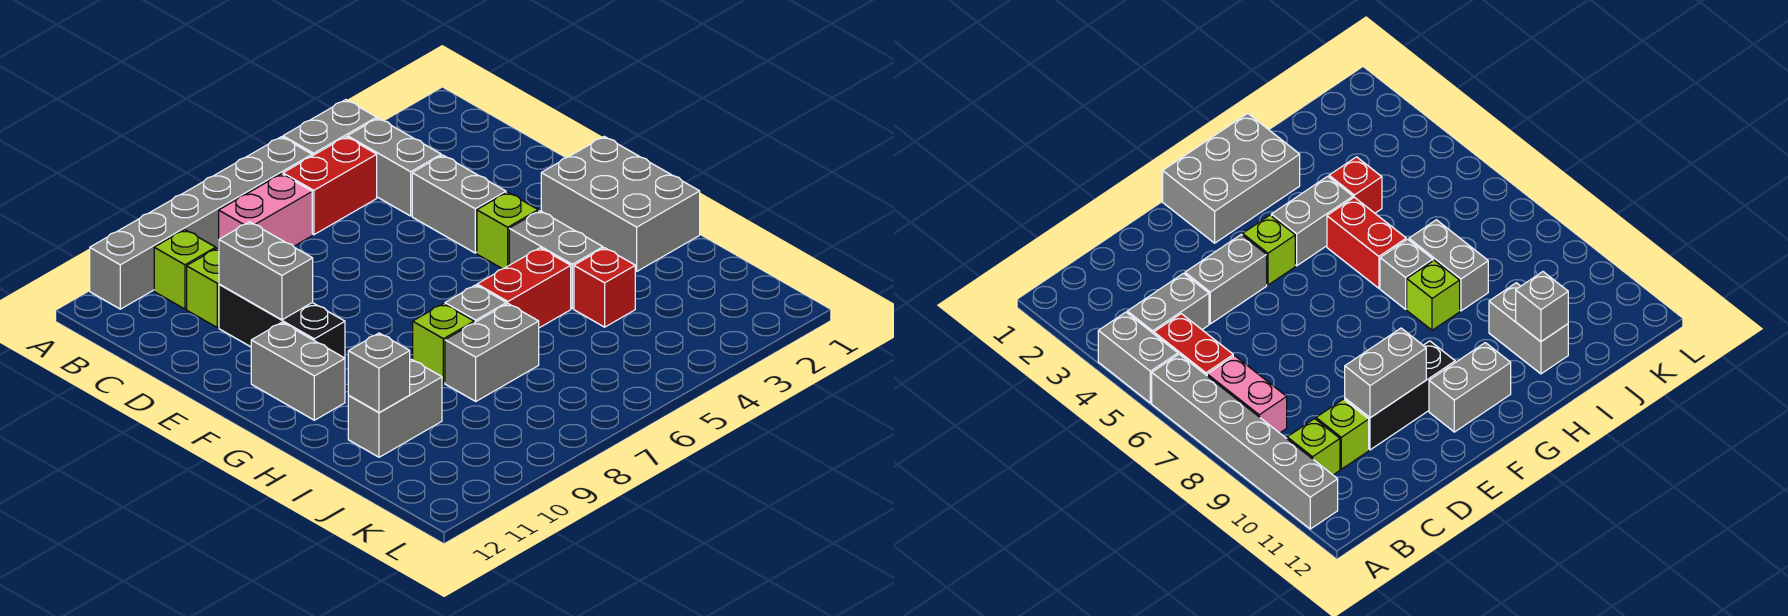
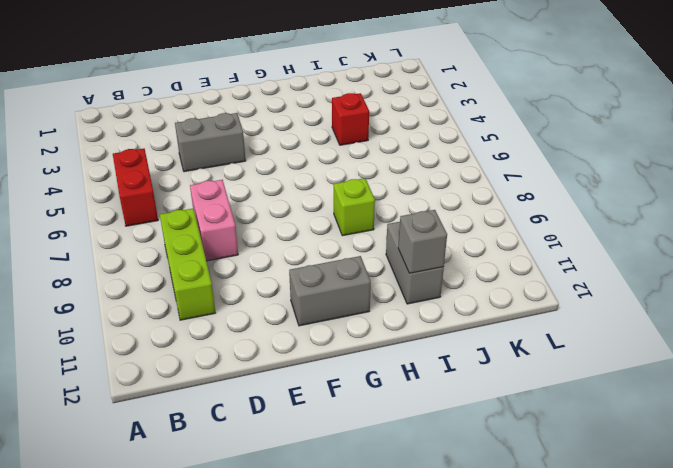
lime brick C8:C10 level 1 -> lime brick C10 level 1
pink brick D7:D8 level 1 -> pink brick B7:B8 level 1
none -> grey brick A4:A5 level 1
none -> grey brick A6:A11 level 1
none -> grey brick B4:C4 level 1

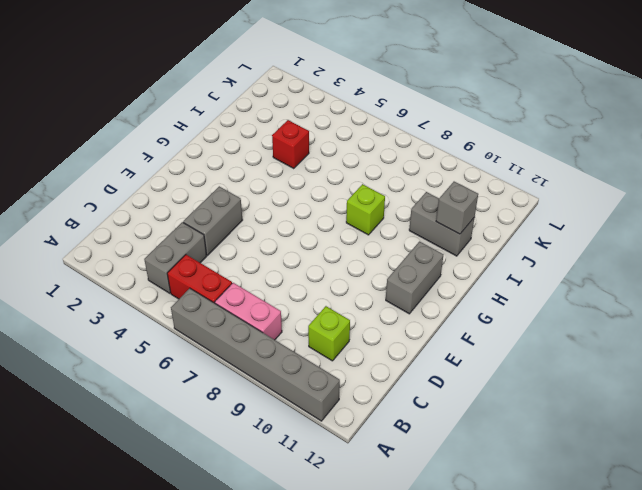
none -> grey brick A4:A5 level 1
none -> lime brick B10 level 1
none -> black brick D10:F10 level 1

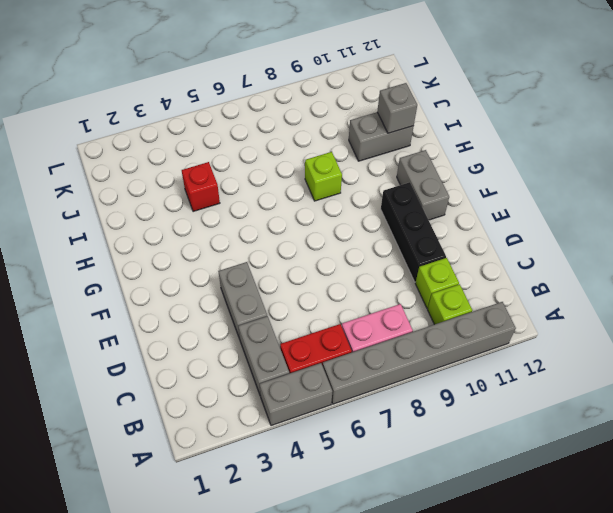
none -> grey brick F1:H2 level 1
none -> lime brick F4 level 1
none -> grey brick G4:H4 level 1

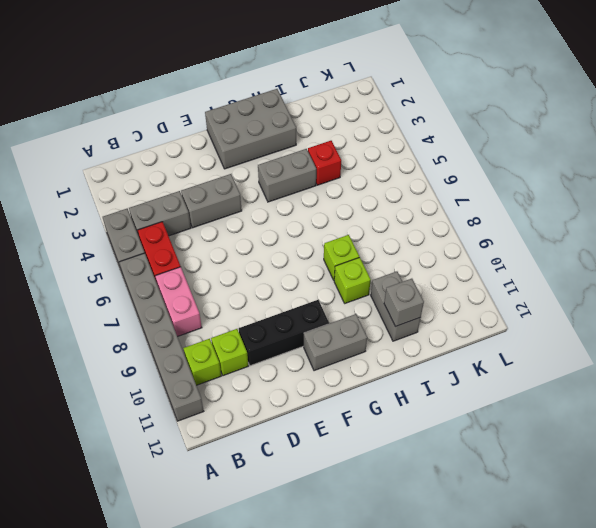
lime brick H9 level 1 -> lime brick F4 level 1
none -> red brick H5:H6 level 1
none -> grey brick H7 level 1
none -> grey brick I7:I8 level 1

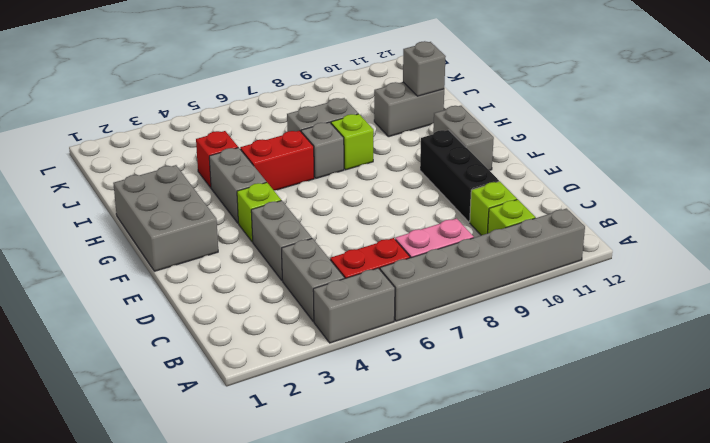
none -> grey brick D10:E10 level 2

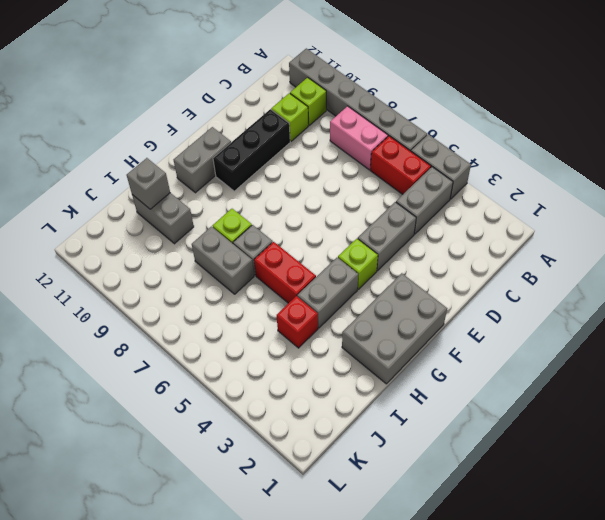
none -> grey brick D10:E10 level 2

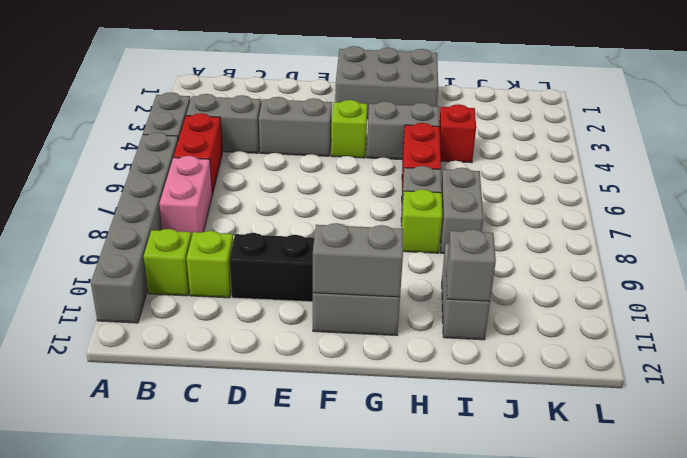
grey brick F11:G11 level 2 -> grey brick D10:E10 level 2

